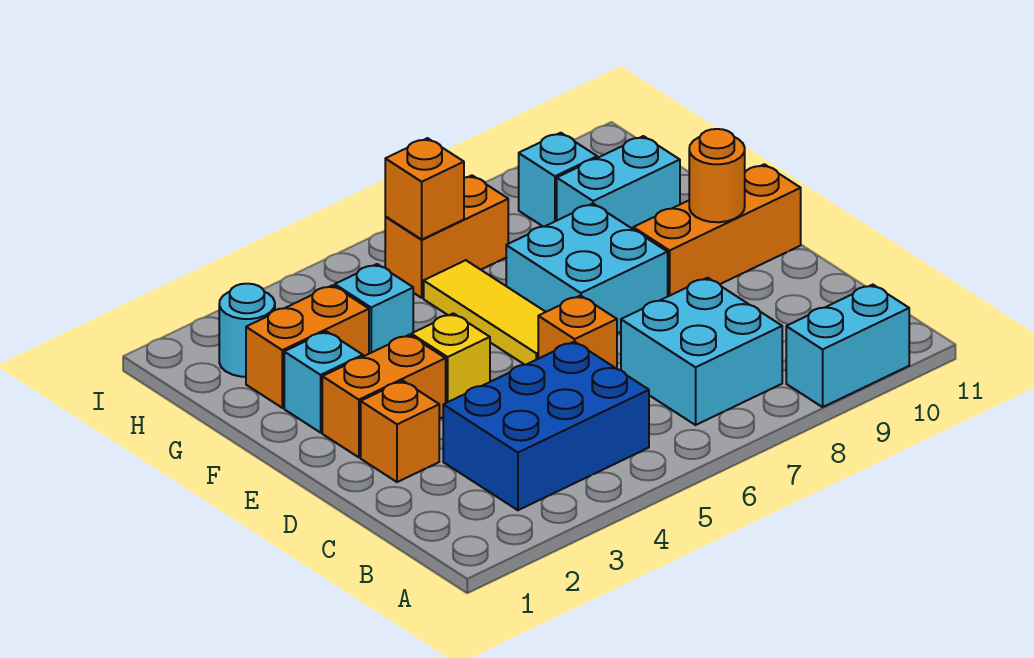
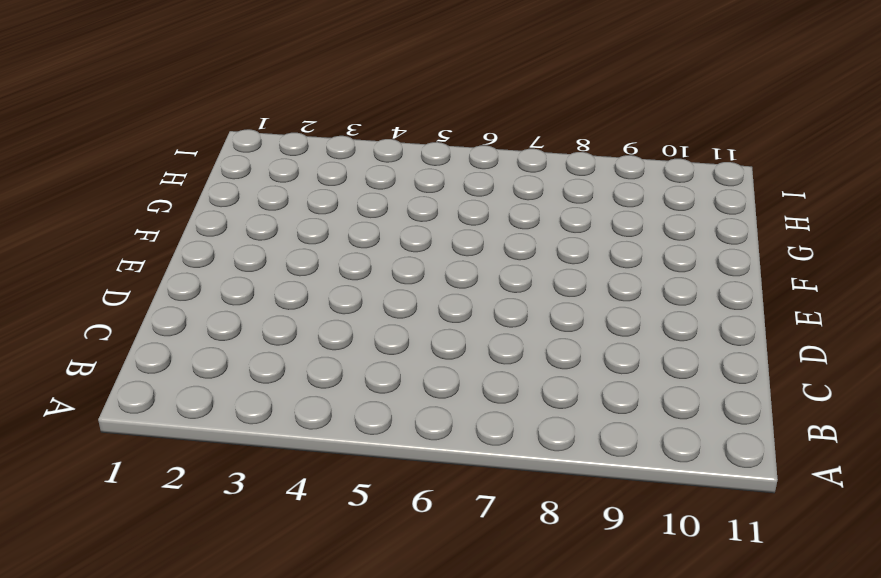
none -> cyan brick A9:A10 level 1
none -> blue brick B3:C5 level 1
none -> cyan brick B7:C8 level 1

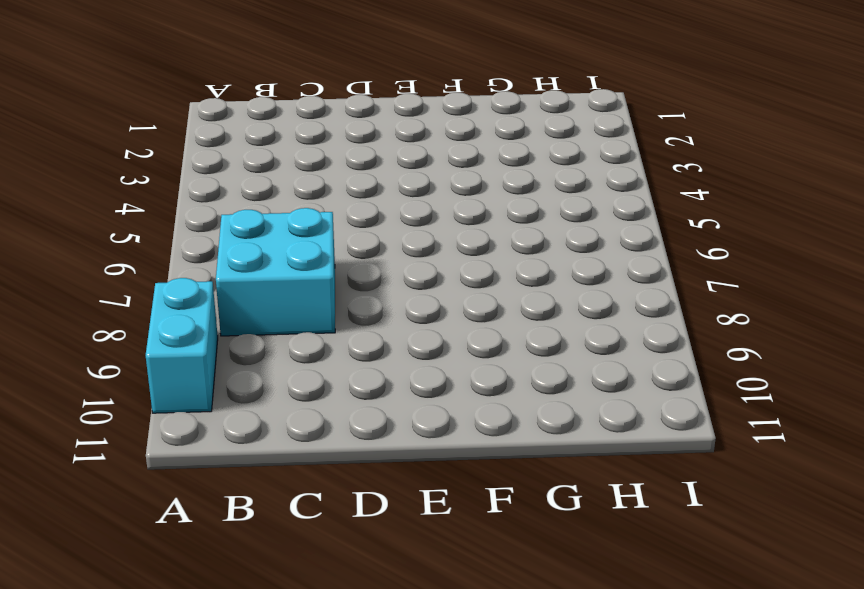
none -> blue brick B3:C5 level 1
none -> orange brick D2 level 1
none -> orange brick D6 level 1

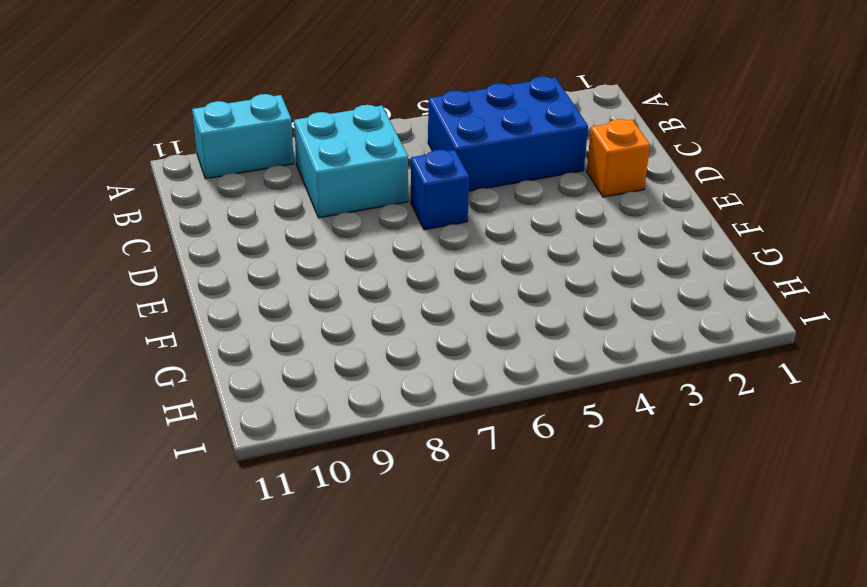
blue brick D6 level 1 -> orange brick D6 level 1
none -> orange brick E2:E3 level 1
none -> yellow brick E4 level 1
none -> yellow tile E6:G6 level 1

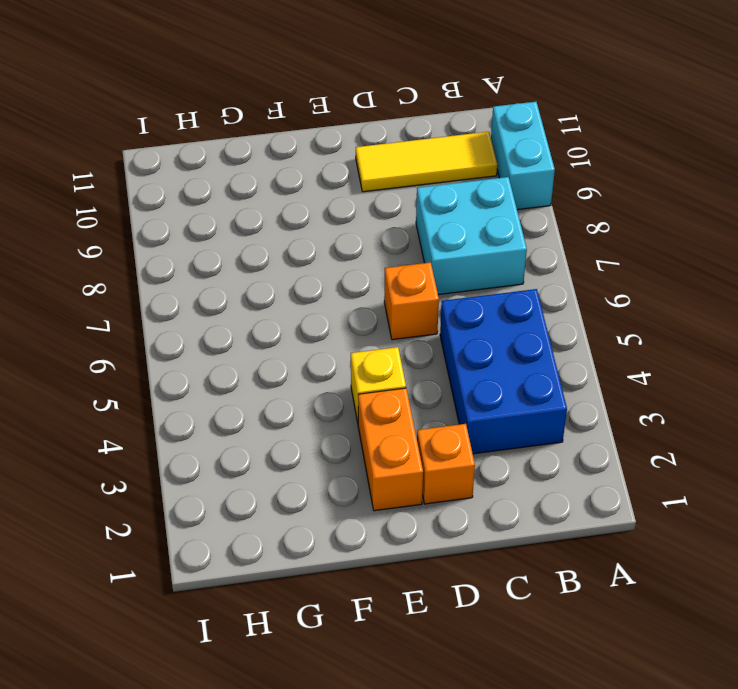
yellow tile B10:D10 level 1 -> yellow tile E6:G6 level 1
none -> cyan brick E7:F8 level 1
none -> orange brick E9:E11 level 1
none -> cyan brick F2 level 1

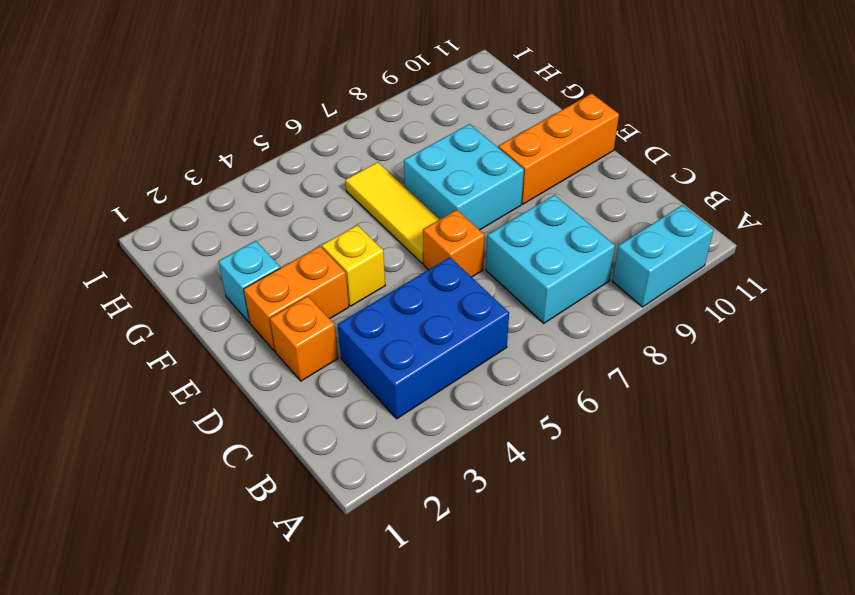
none -> orange brick G2:G3 level 1
none -> cyan brick G4 level 1
none -> cyan brick G9:G10 level 1

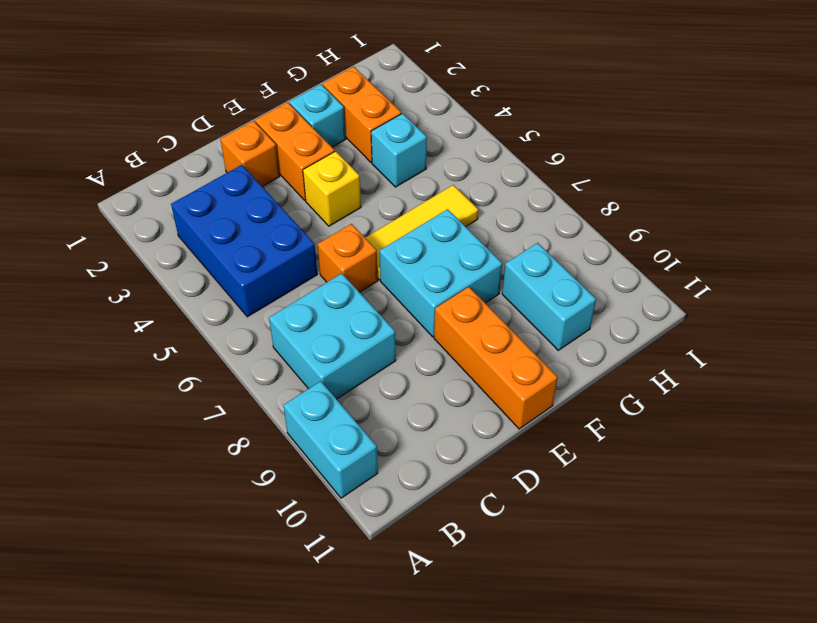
none -> cyan round brick H2 level 1
none -> orange brick H6:H7 level 1
none -> cyan brick H9 level 1

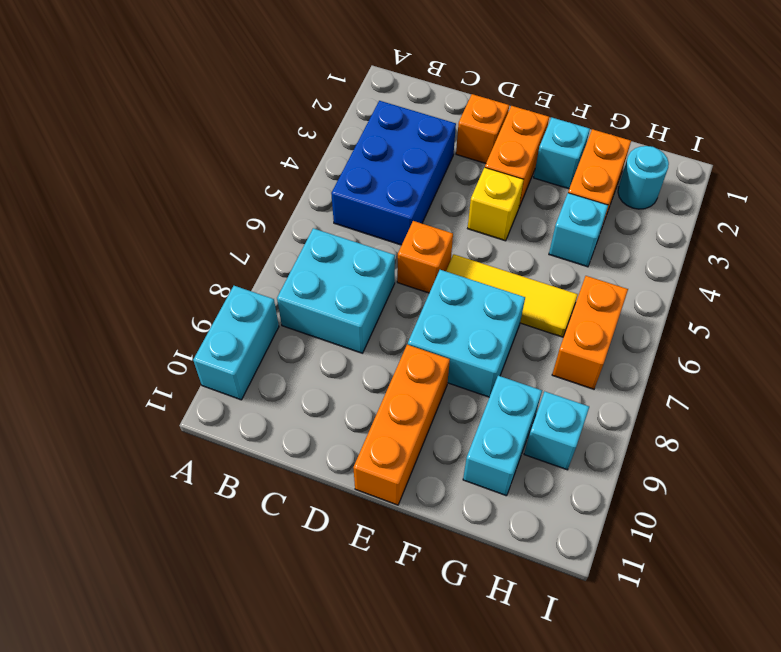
none -> orange round brick E10 level 2
none -> orange brick H6 level 2

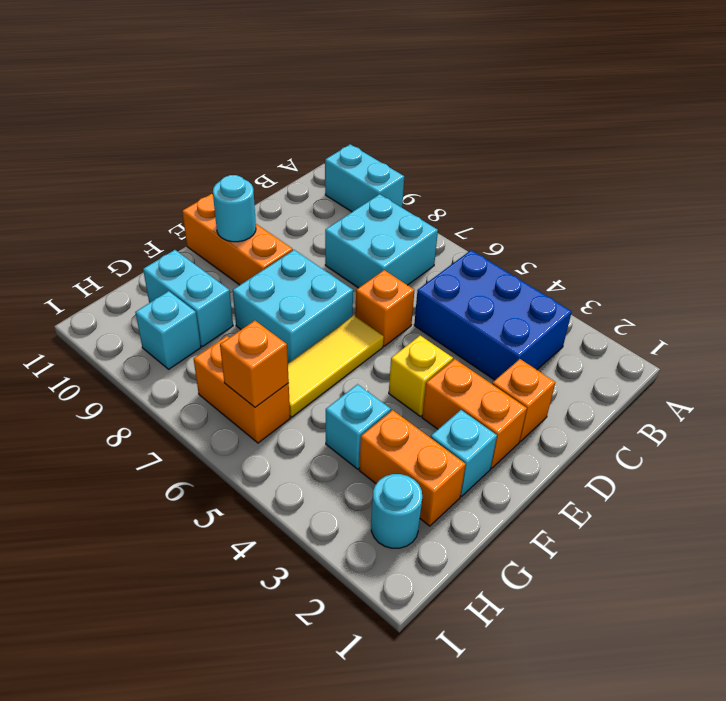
cyan round brick E10 level 2 -> orange round brick E10 level 2

